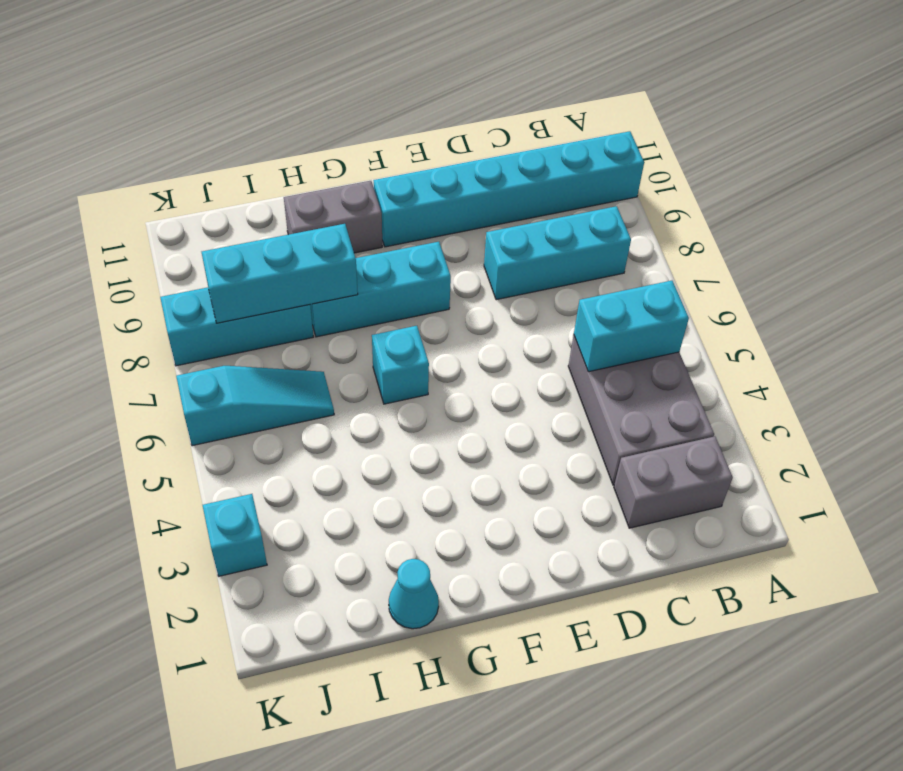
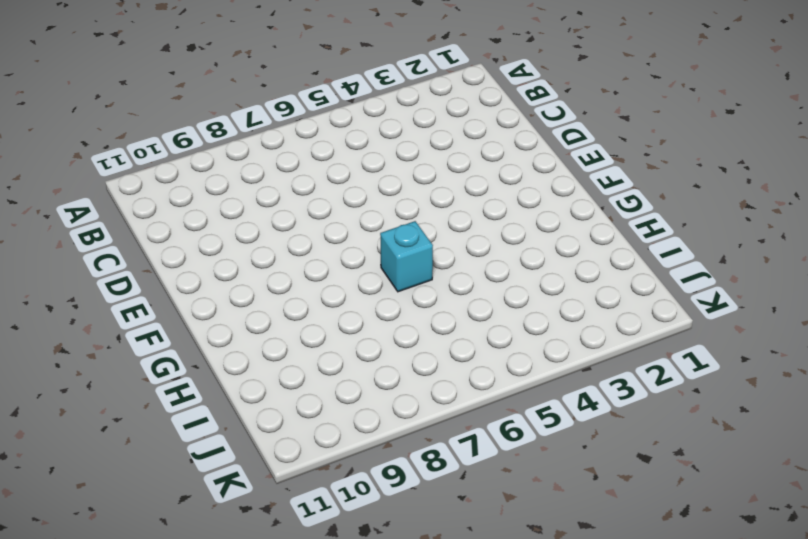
none -> cyan brick A10:F10 level 1
none -> grey brick B2:C2 level 1
none -> grey brick B3:C5 level 1

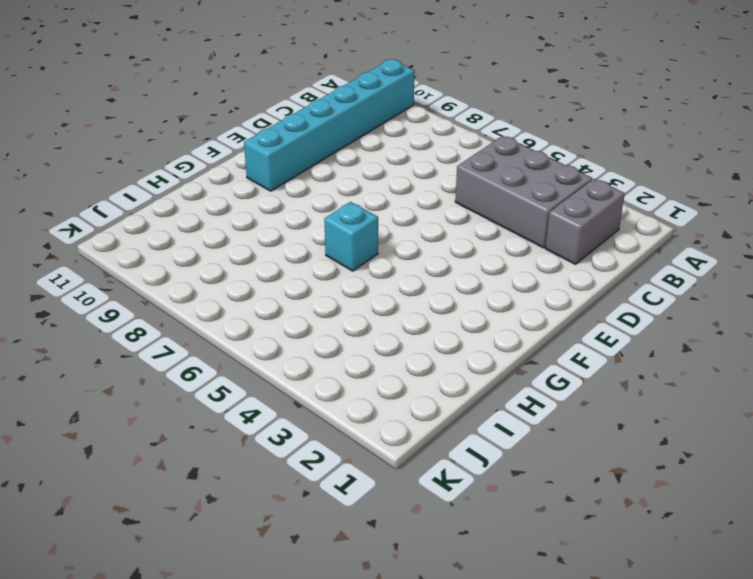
none -> cyan brick B8:D8 level 1
none -> cyan brick F8:H8 level 1
none -> grey brick G10:H10 level 1

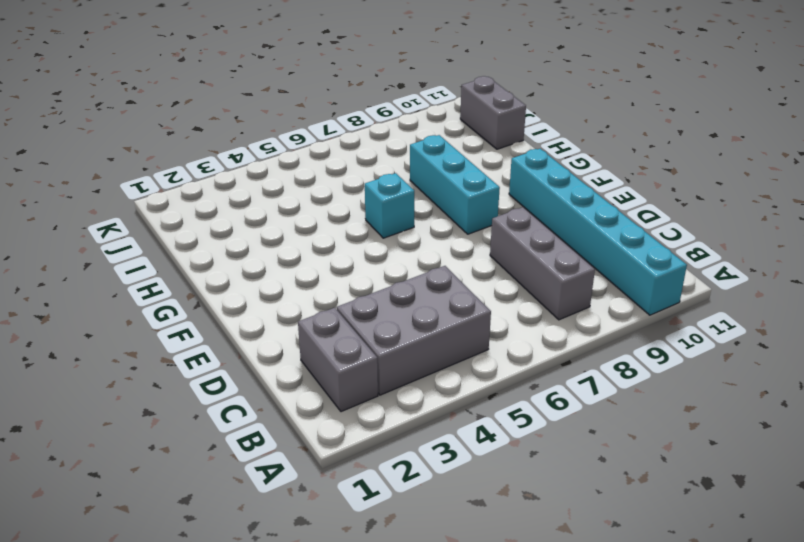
grey brick B8:D8 level 1 -> cyan brick B8:D8 level 1
grey brick I11:J11 level 1 -> grey brick G10:H10 level 1
none -> cyan cone H1 level 1
none -> cyan slope I6:K6 level 1 top K
none -> cyan brick I8:K8 level 1

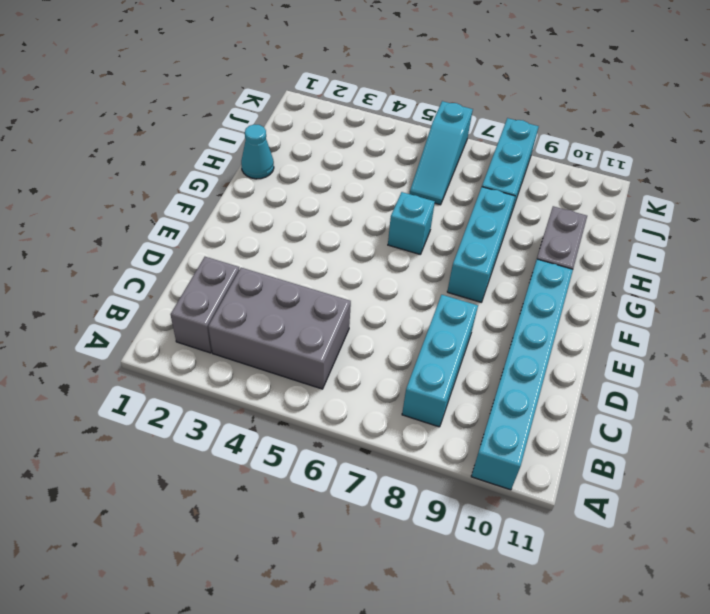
none -> cyan brick K3 level 1
none -> cyan brick B5:C5 level 2
none -> cyan brick H8:J8 level 2

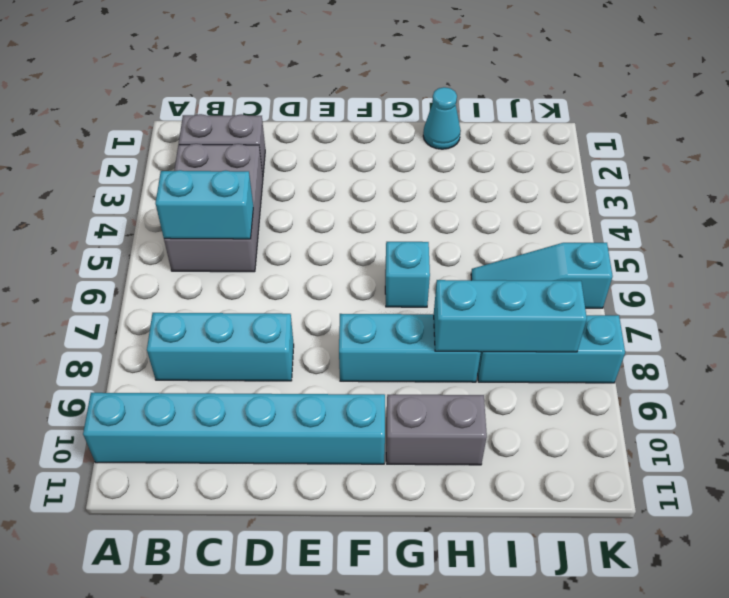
none -> cyan brick K3 level 1

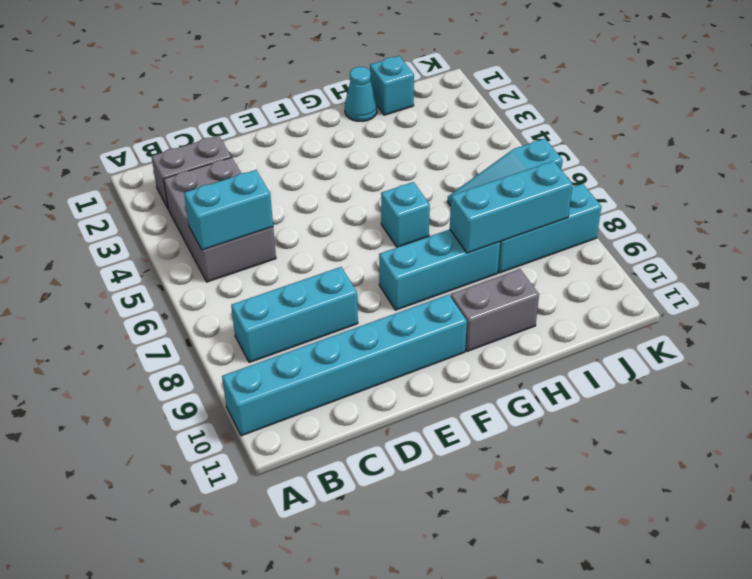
cyan brick I1 level 1 -> cyan brick K3 level 1

